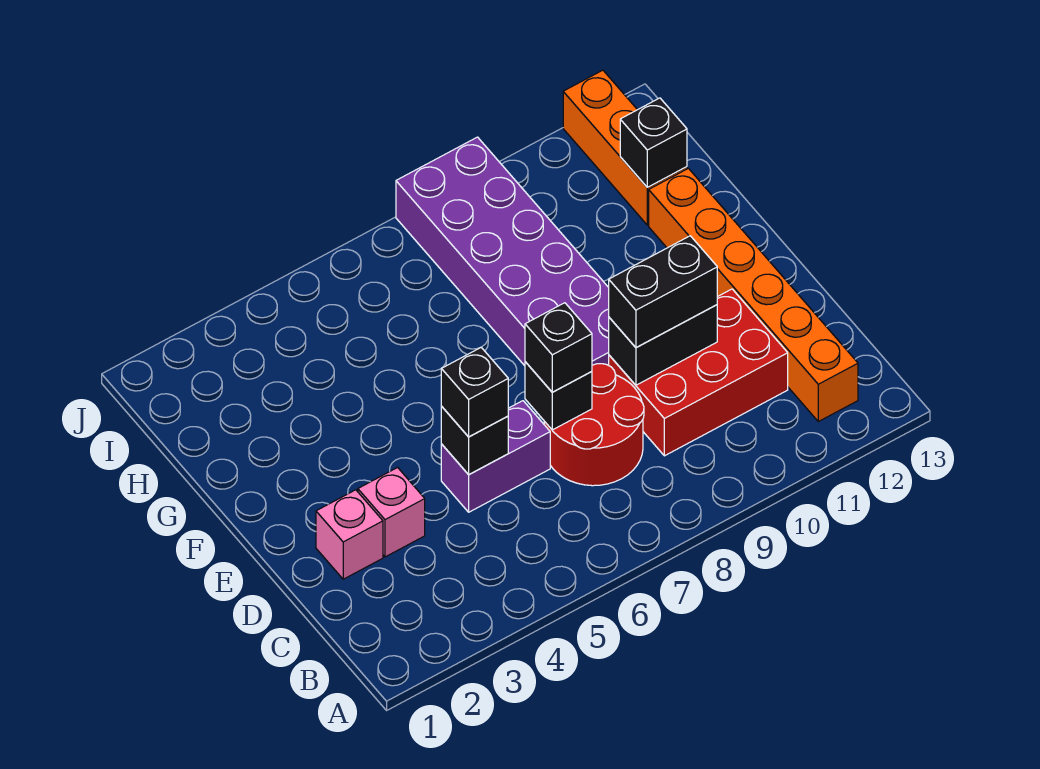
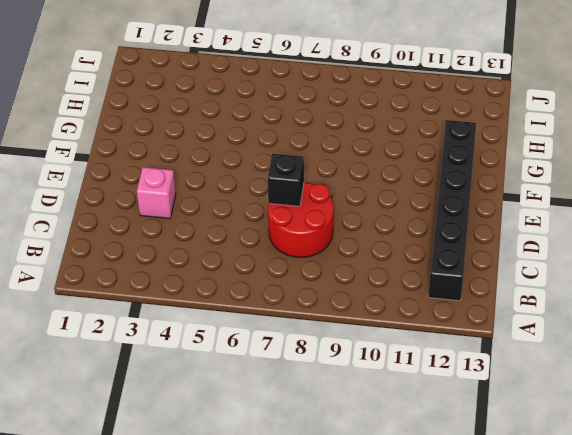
black brick B12:G12 level 1 -> orange brick B12:G12 level 1
none -> red brick C9:D11 level 1
none -> pink brick D2 level 1
none -> purple brick D5:D6 level 1

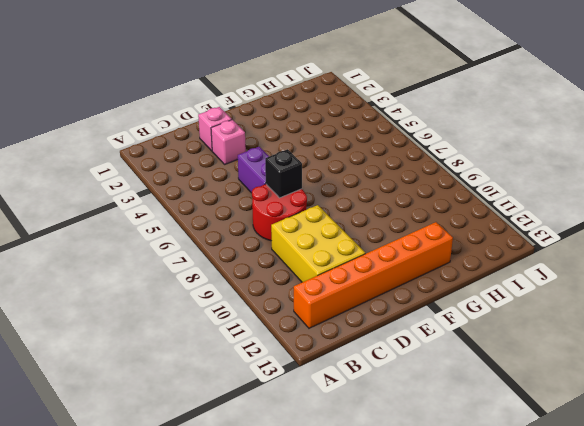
yellow brick C9:D11 level 1 -> red brick C9:D11 level 1
none -> purple brick E8:J9 level 1
none -> orange brick H12:J12 level 1
none -> black brick D5 level 2

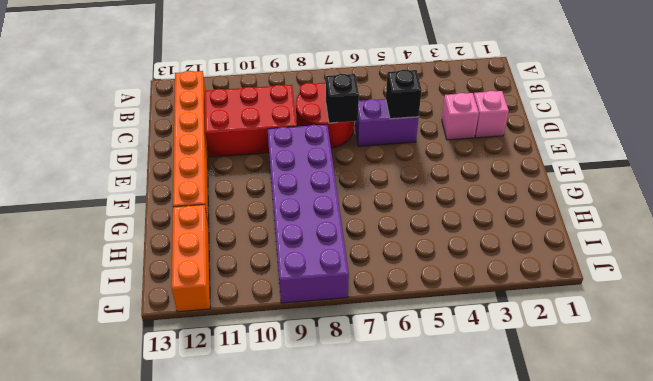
none -> black brick D9:D10 level 2
none -> black brick H12 level 2
none -> black brick D5 level 3

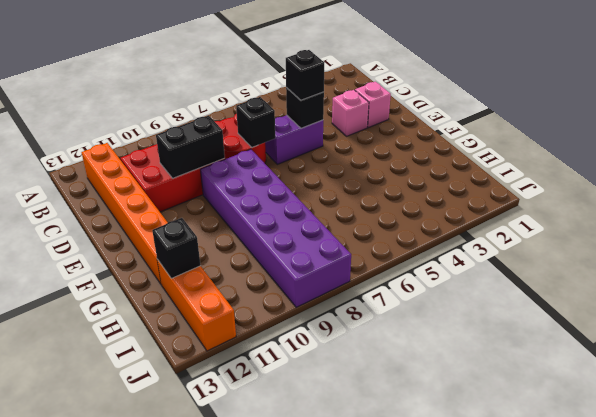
none -> black brick D7 level 3
none -> black brick D9:D10 level 3

